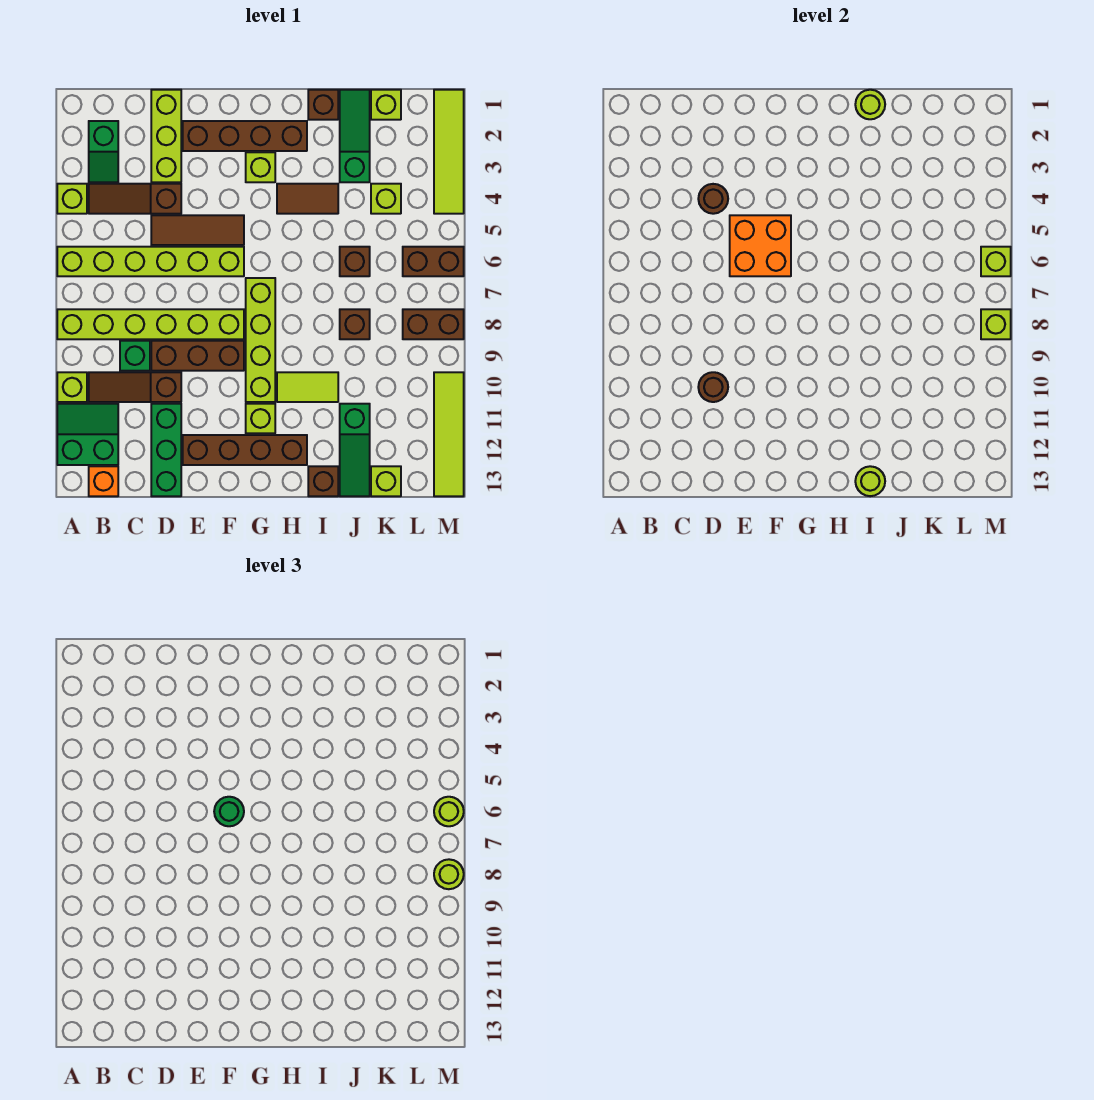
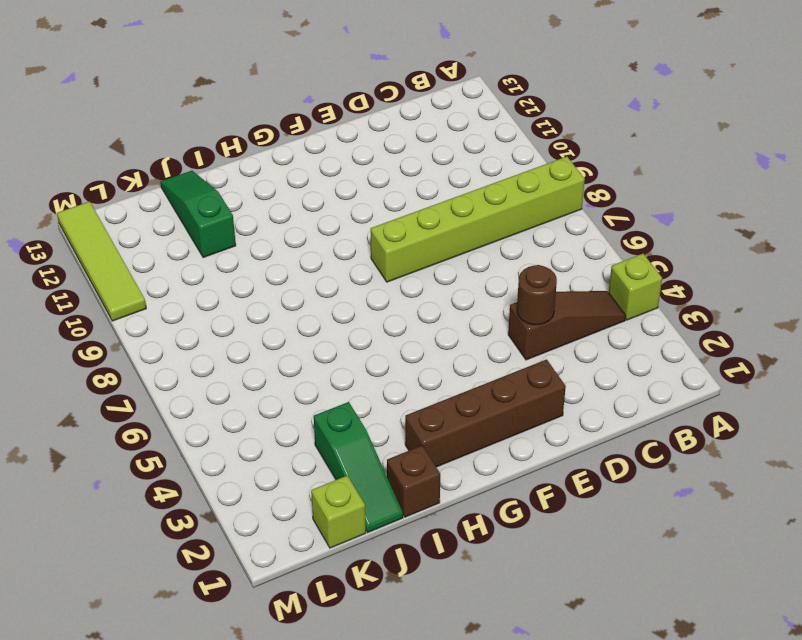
none -> lime brick A6:F6 level 1
none -> lime brick A10 level 1
none -> green slope A11:B12 level 1 top 12
none -> green slope B2:B3 level 1 top 2

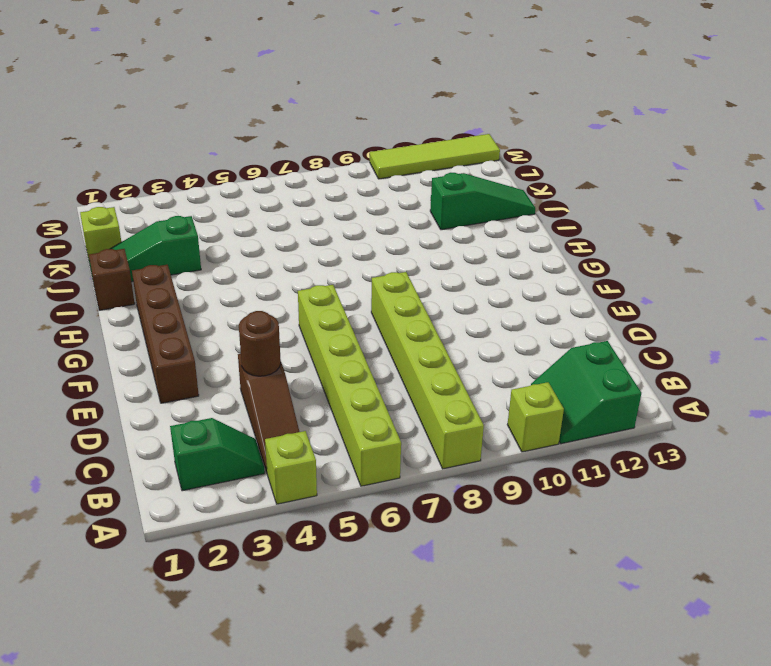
none -> brown slope B10:D10 level 1 top D
none -> orange brick B13 level 1
none -> green brick C9 level 1
none -> lime brick D1:D3 level 1

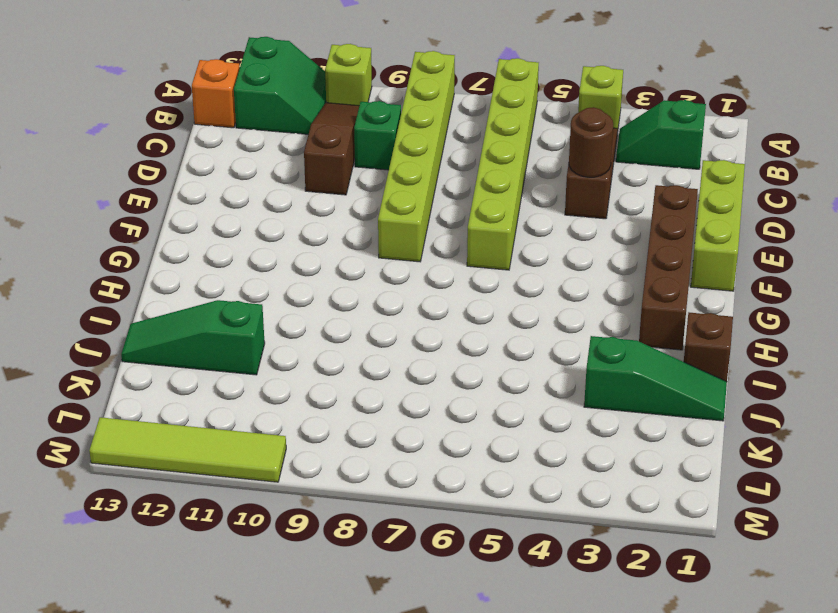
lime brick D1:F1 level 1 -> lime brick D1:D3 level 1
none -> brown tile D5:F5 level 1
none -> brown brick D9:F9 level 1
none -> green brick D11:D13 level 1
none -> brown brick E12:H12 level 1

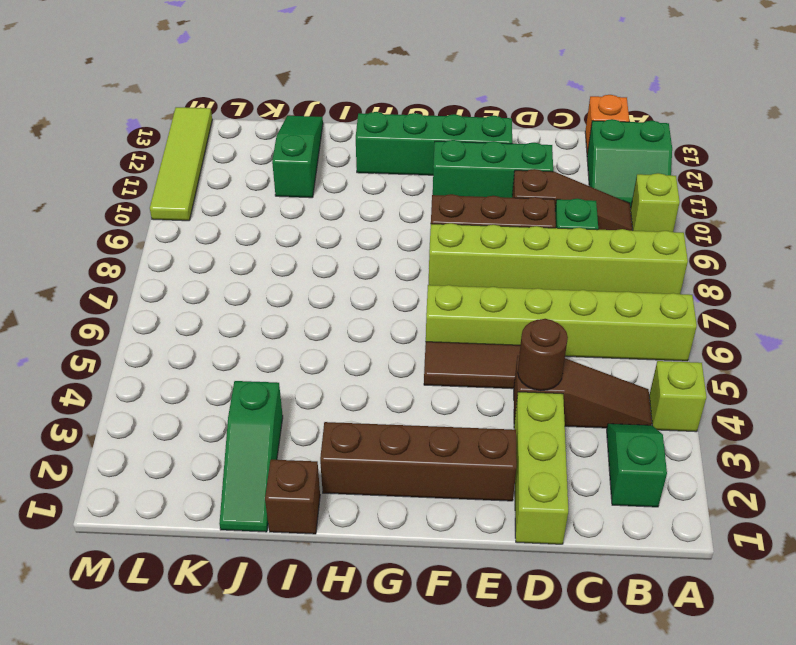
green brick D11:F11 level 1 -> green brick D11:D13 level 1
green brick E12:H12 level 1 -> brown brick E12:H12 level 1
none -> lime brick G3 level 1
none -> lime brick G7:G10 level 1
none -> lime brick G11 level 1
none -> brown tile H4:I4 level 1

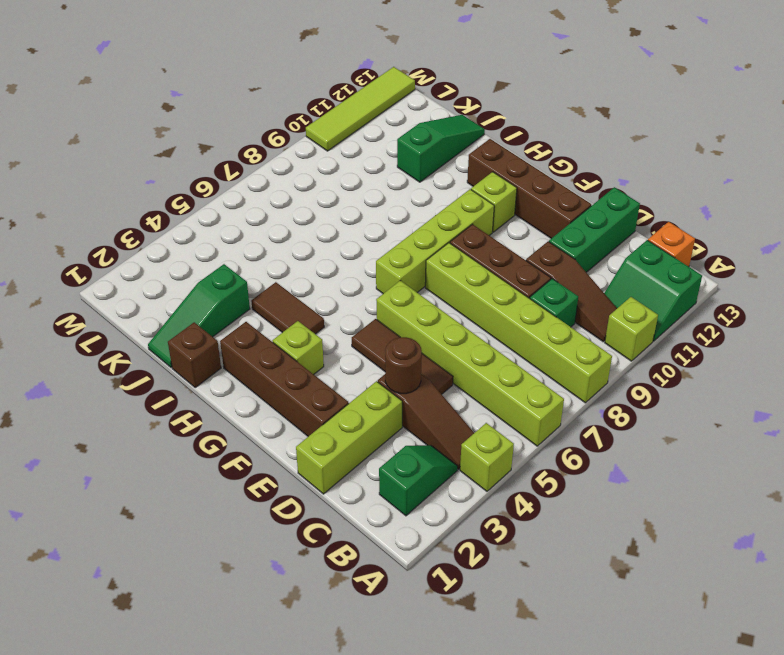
none -> lime tile H10:I10 level 1
none -> brown brick I13 level 1
none -> brown brick J6 level 1
none -> brown brick J8 level 1

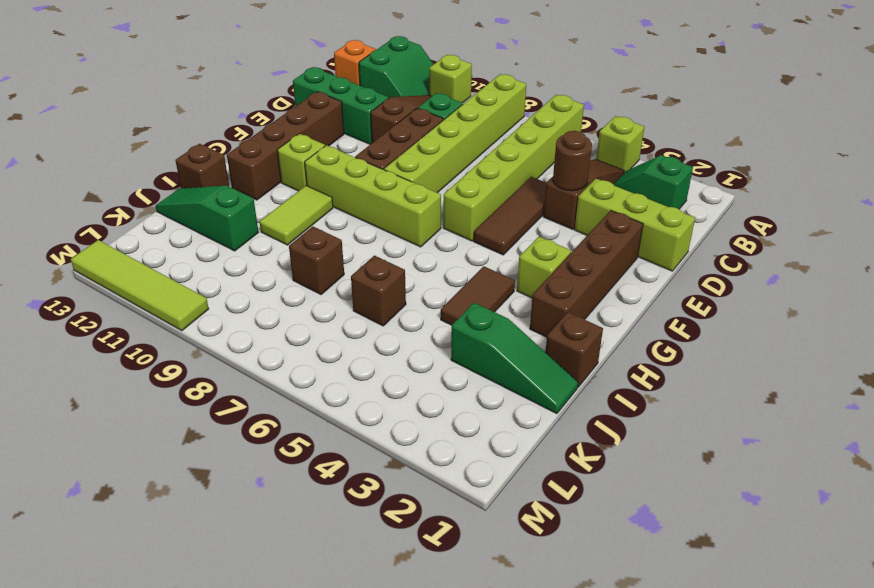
none -> lime brick K1 level 1
none -> lime brick K4 level 1
none -> lime brick K13 level 1
none -> brown brick L6:M6 level 1

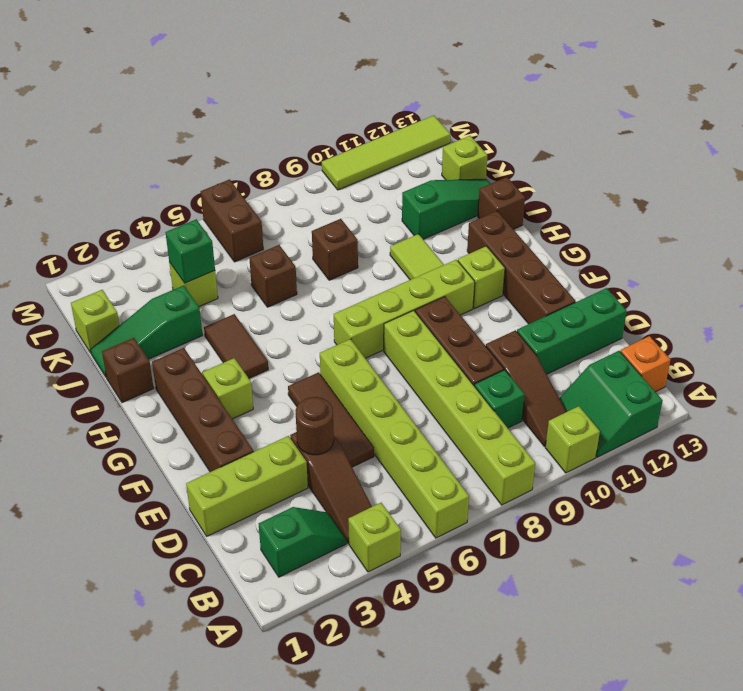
green brick K4 level 2 -> none
none -> brown brick L8:M8 level 1
none -> lime tile M1:M4 level 1
none -> brown round brick D10 level 2
none -> orange brick E5:F6 level 2

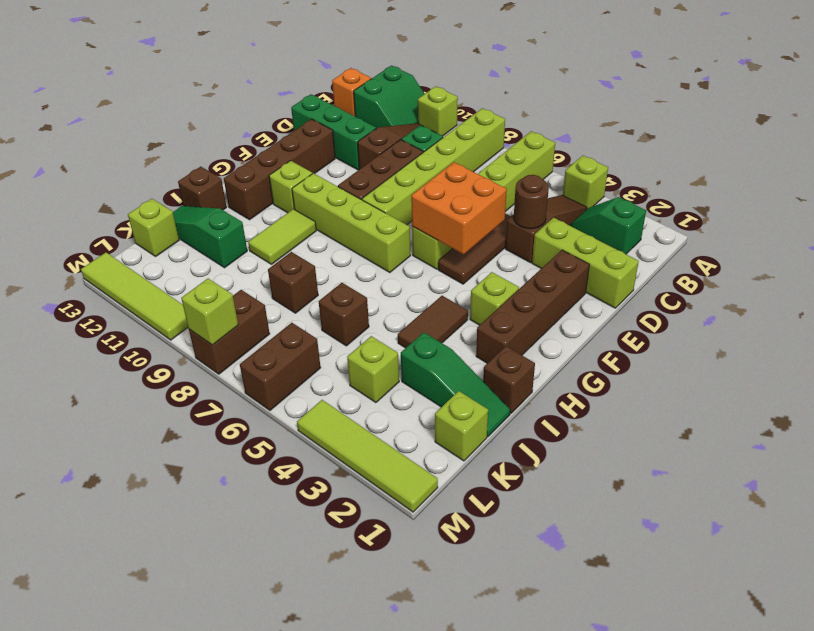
none -> brown round brick D10 level 2
none -> lime round brick I1 level 2
none -> lime round brick I13 level 2
none -> lime brick M6 level 2

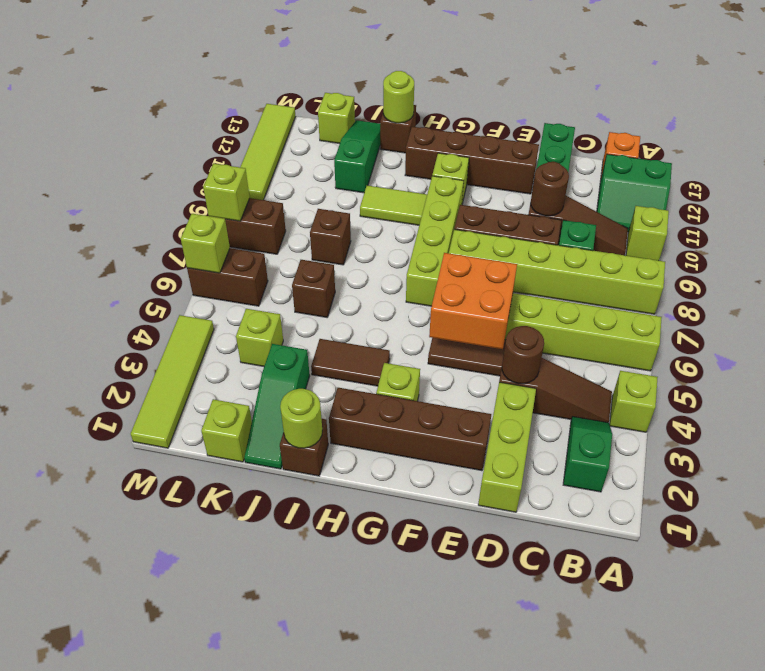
none -> green round brick F6 level 3
none -> lime round brick M6 level 3
none -> lime round brick M8 level 3

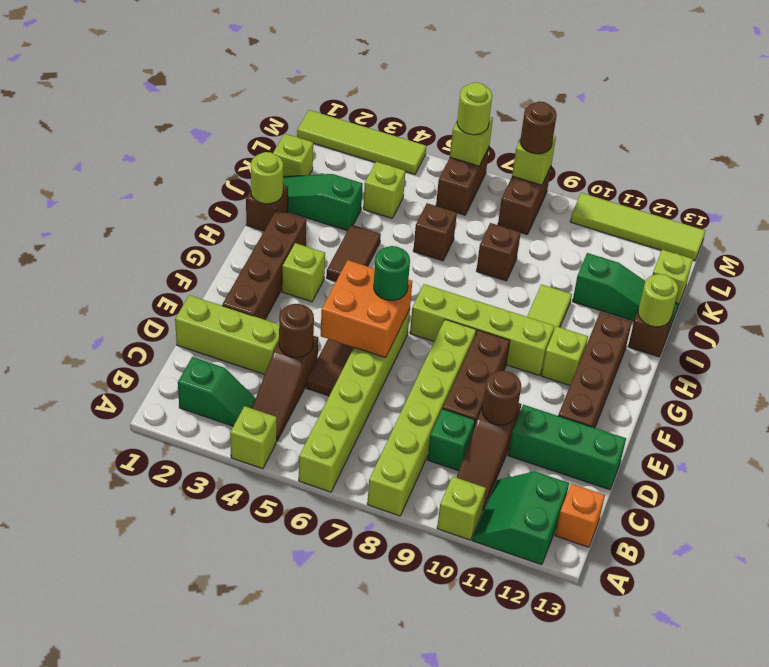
brown round brick M8 level 3 -> lime round brick M8 level 3

